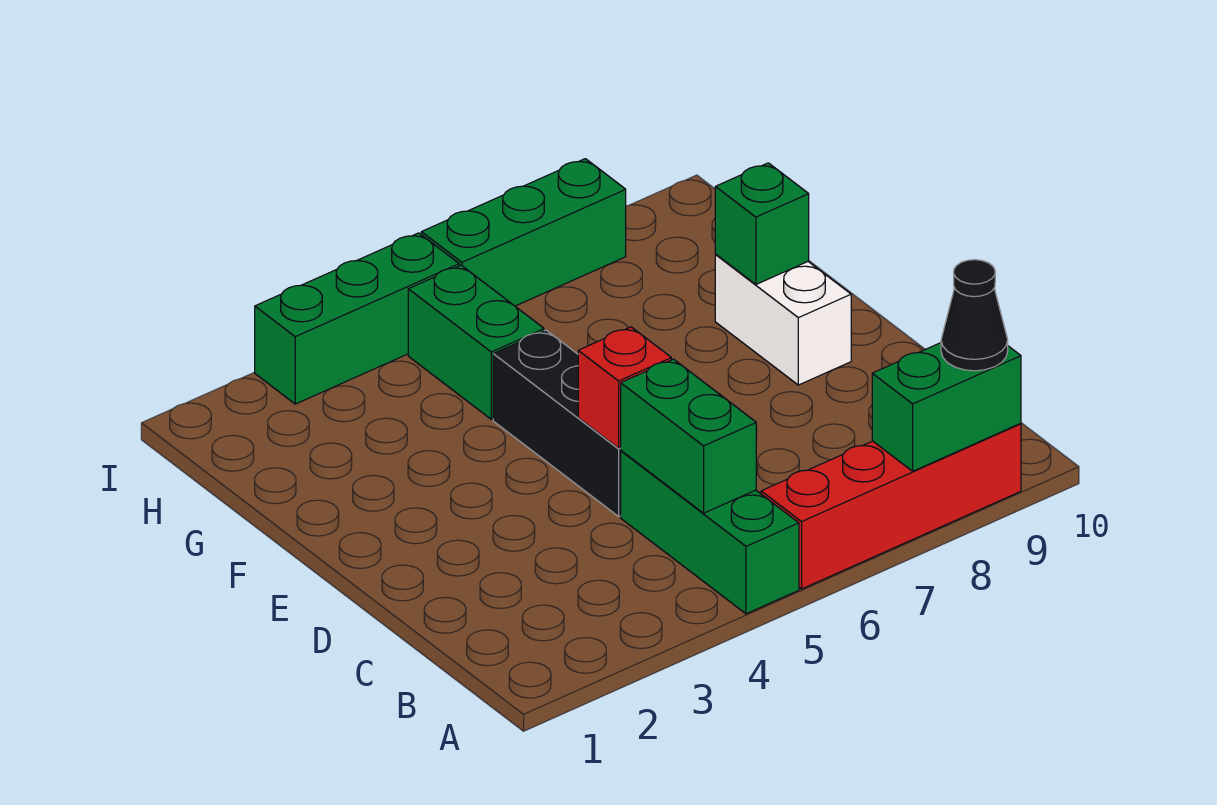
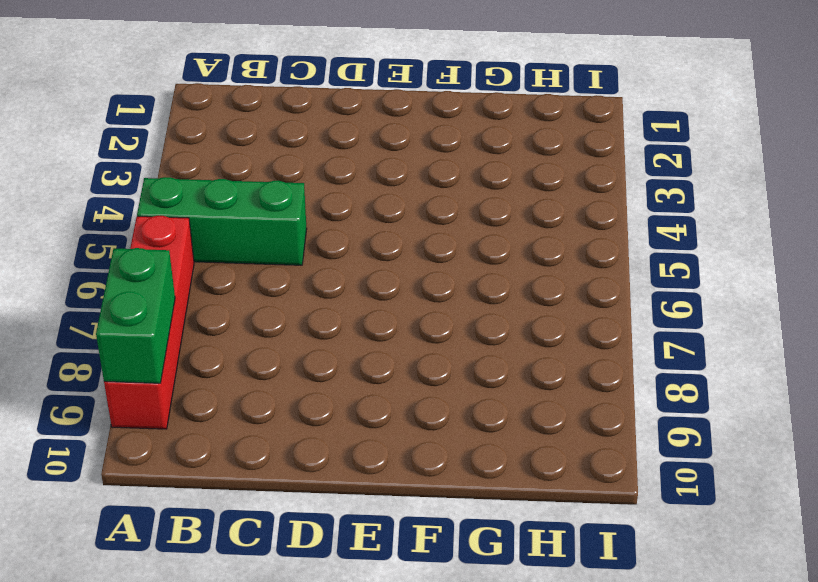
none -> black brick D5:F5 level 1
none -> white brick E9:F9 level 1
none -> green brick G5:H5 level 1

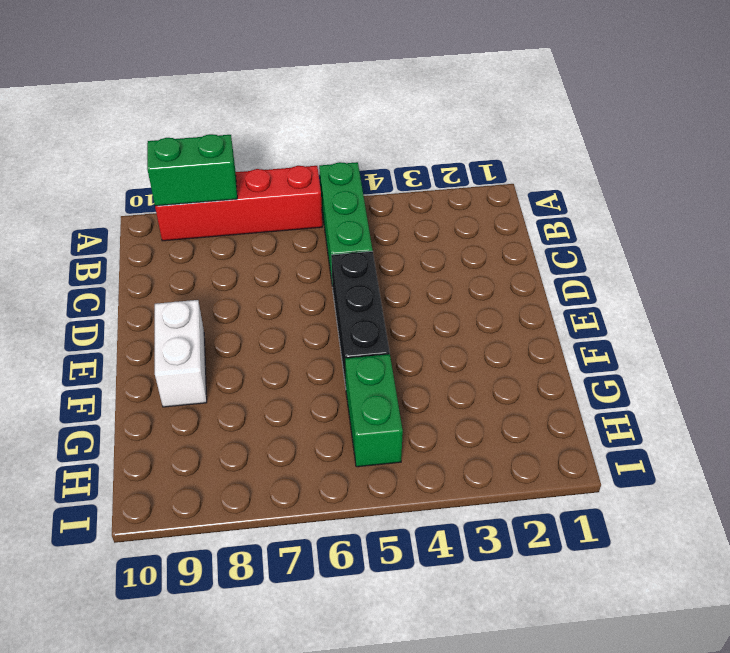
none -> green brick I3:I5 level 1
none -> green brick I6:I8 level 1
none -> green brick B5:C5 level 2

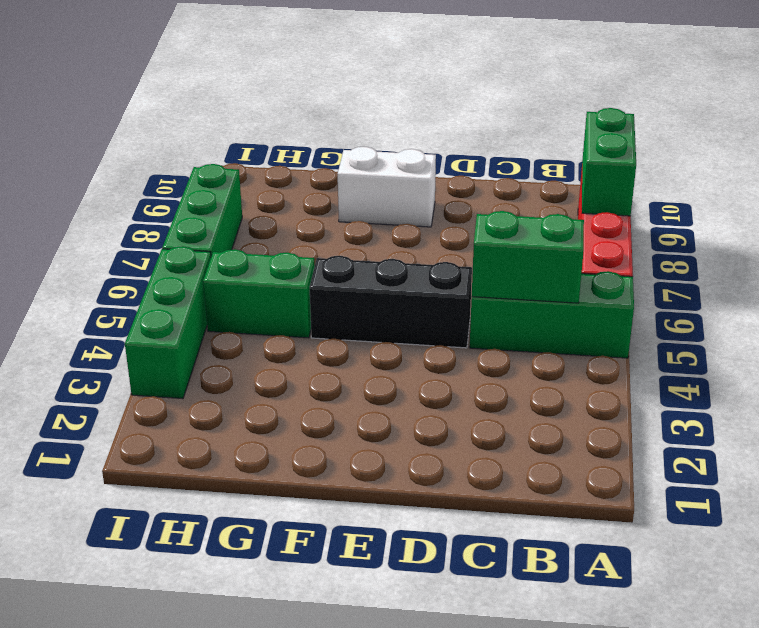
none -> red brick D5 level 2
none -> green brick F9 level 2
none -> black cone A9 level 3

